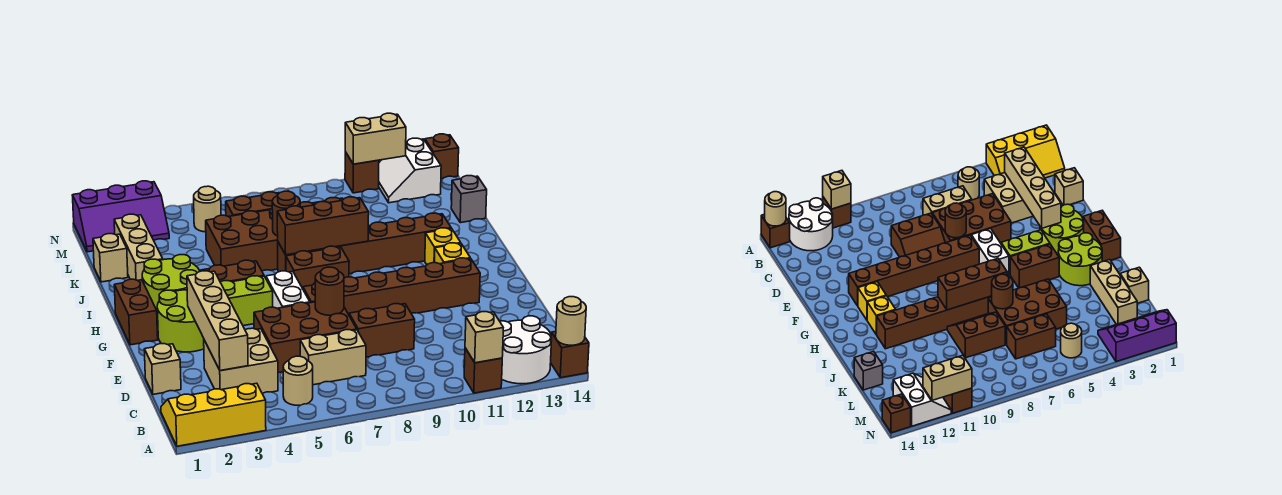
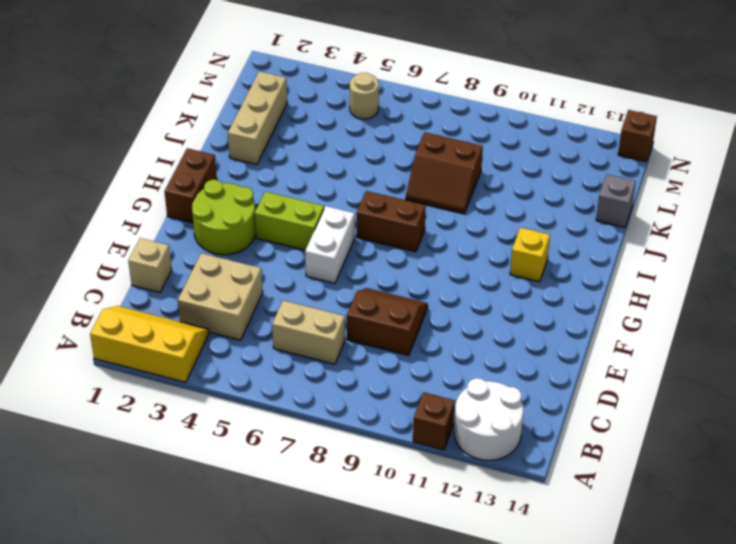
none -> brown brick A14 level 1
none -> tan round brick B5 level 1
none -> brown brick D5:E7 level 1
none -> brown brick F7:F12 level 1

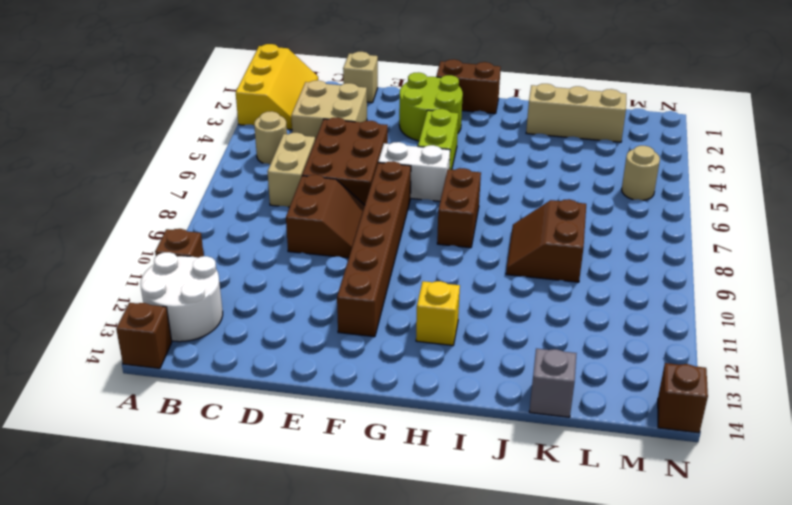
none -> yellow brick G12 level 1
none -> lime round brick H2:I3 level 1
none -> brown brick H4:H5 level 1
none -> brown brick I7:I12 level 1

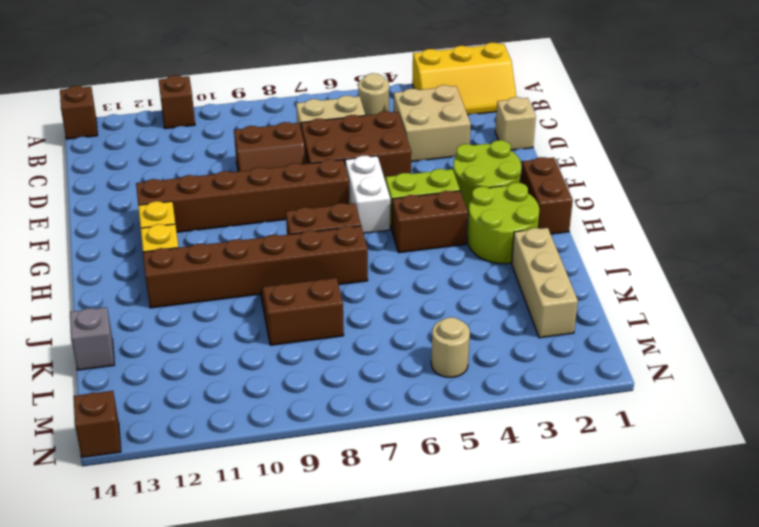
none -> white round brick A12:B13 level 1
none -> brown brick J5:K7 level 1
none -> tan brick K1 level 1
none -> brown brick L6:L7 level 1

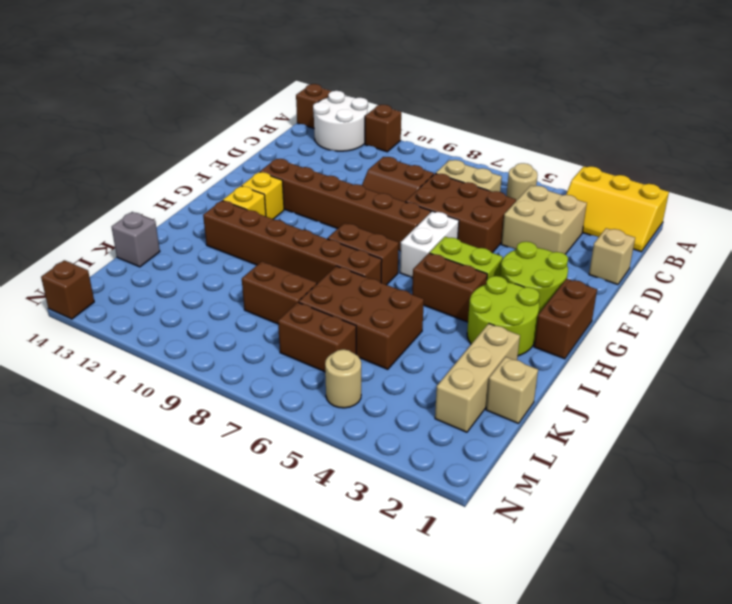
none -> purple slope M1:N3 level 1 top N
none -> white slope M12:N13 level 1 top 13
none -> brown brick N11 level 1
none -> tan brick A11 level 2

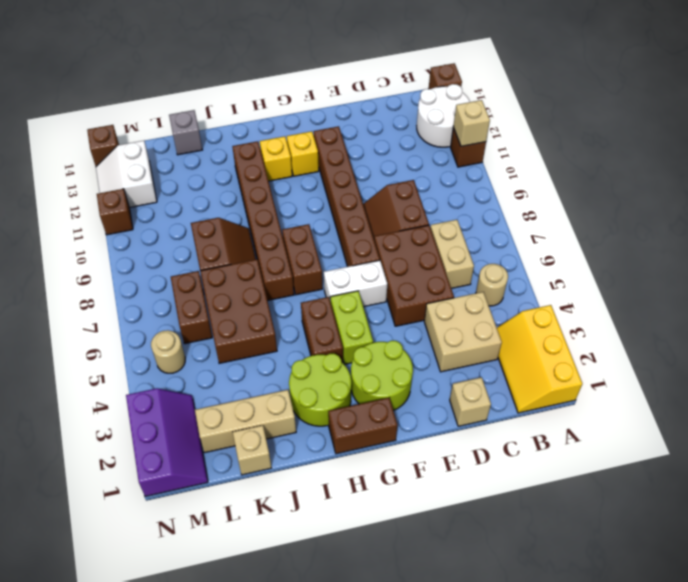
white slope M12:N13 level 1 top M -> white slope M12:N13 level 1 top 13
none -> tan round brick A14 level 2
none -> tan brick C3:F3 level 2
none -> brown round brick E7 level 2
none -> brown brick I7:I9 level 2

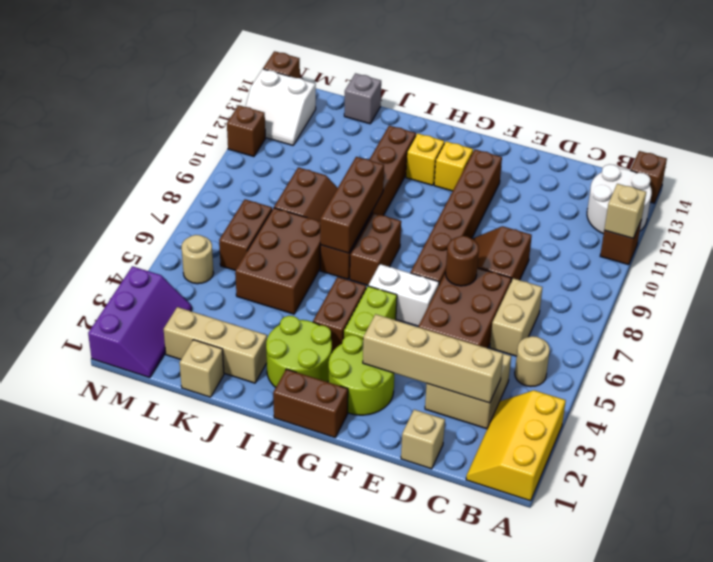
none -> tan round brick A14 level 2
none -> brown round brick J7 level 2
none -> tan brick N11:N12 level 2

